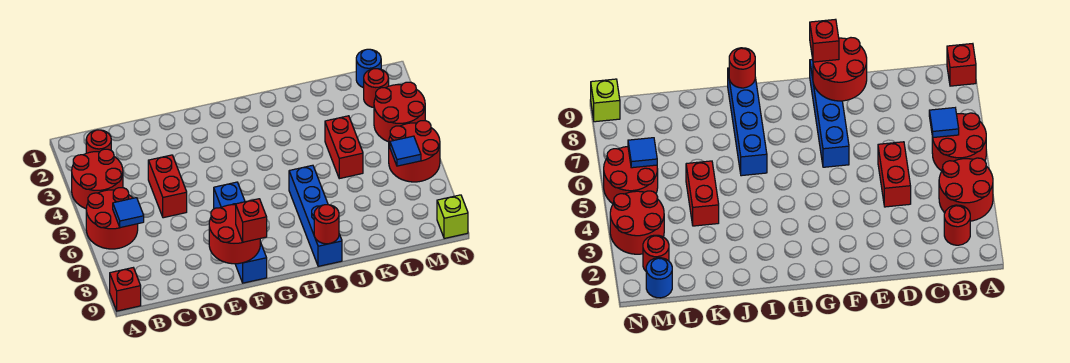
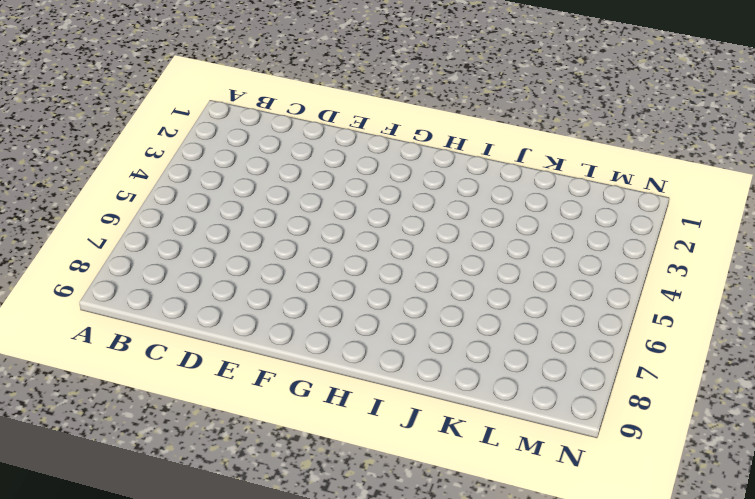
none -> red round brick A3:B4 level 1
none -> red round brick A5:B6 level 1
none -> red brick A9 level 1

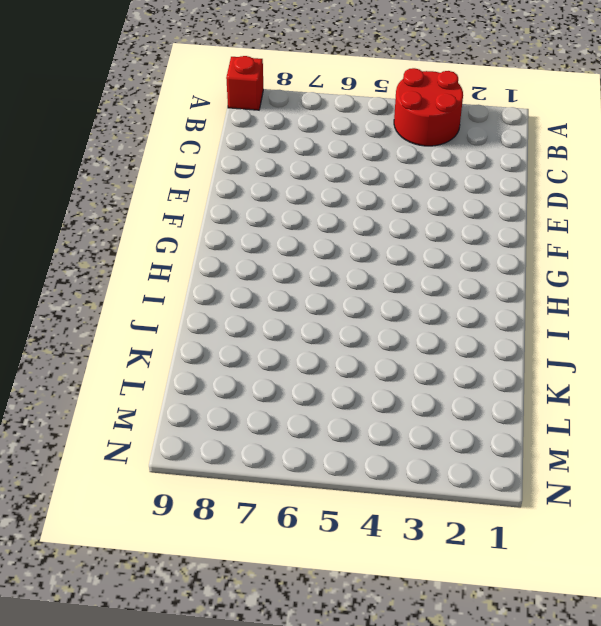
none -> red round brick A5:B6 level 1
none -> red round brick B2 level 1
none -> red brick D4:D5 level 1

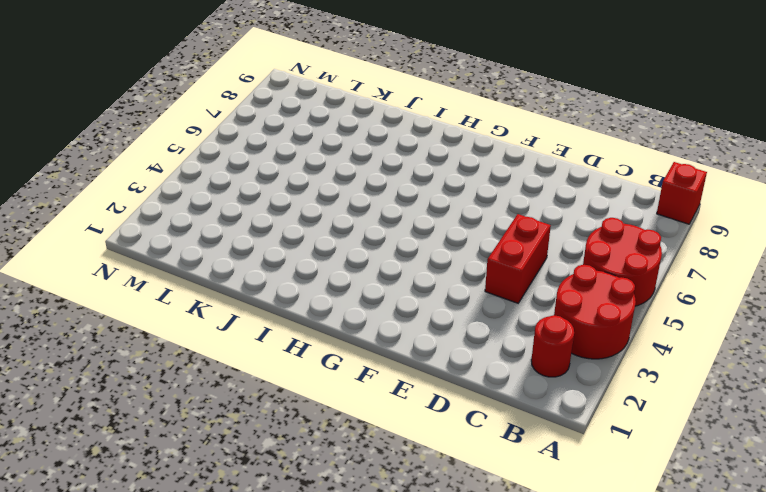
none -> blue brick F6:F9 level 1
none -> blue brick I6:I9 level 1
none -> red brick K4:K5 level 1

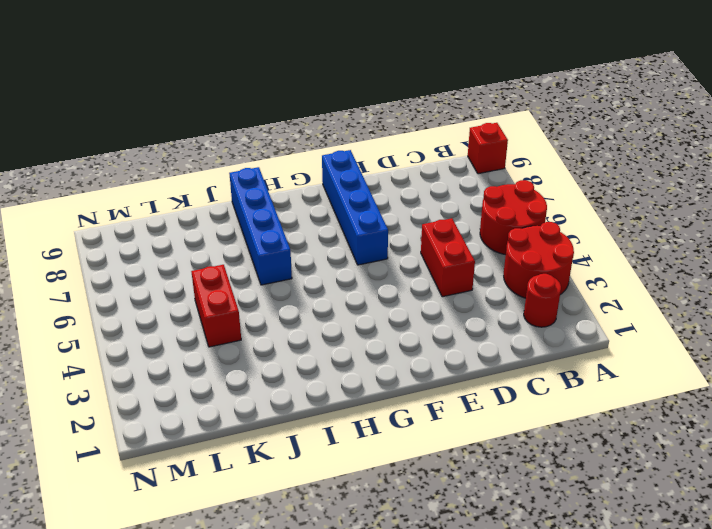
none -> blue round brick M1 level 1
none -> red round brick M2 level 1
none -> red round brick M3:N4 level 1

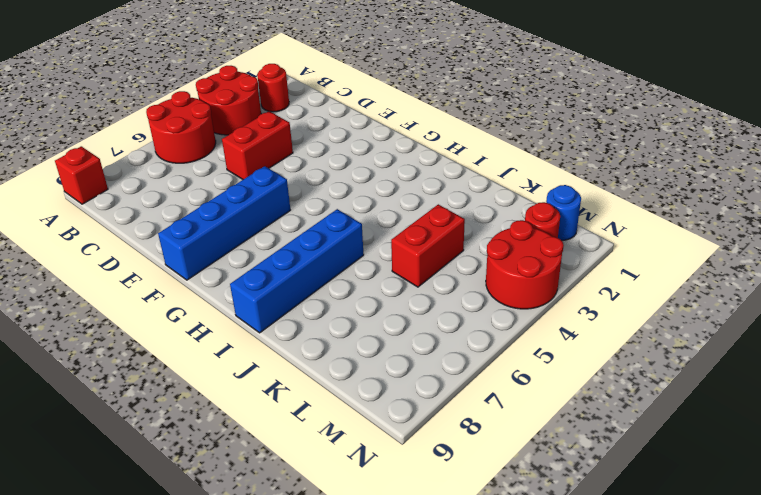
none -> red round brick M5:N6 level 1
none -> lime brick N9 level 1
none -> blue tile B6 level 2

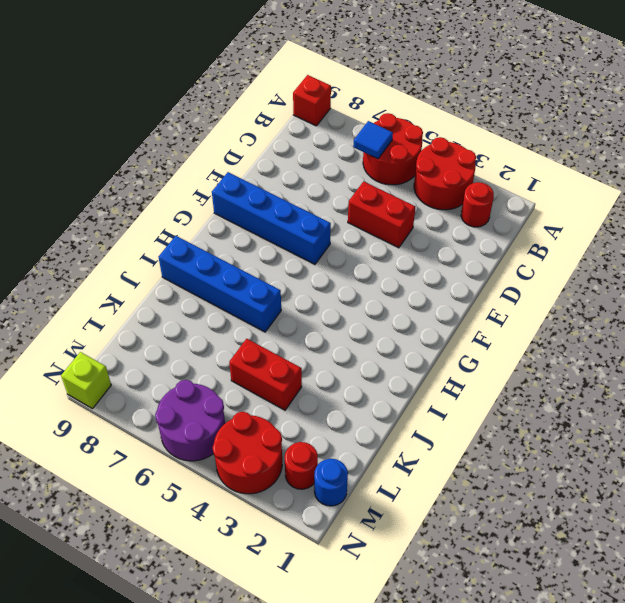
purple round brick M5:N6 level 1 -> red round brick M5:N6 level 1
none -> red round brick E8:F9 level 2
none -> red round brick I9 level 2
none -> blue tile M6 level 2

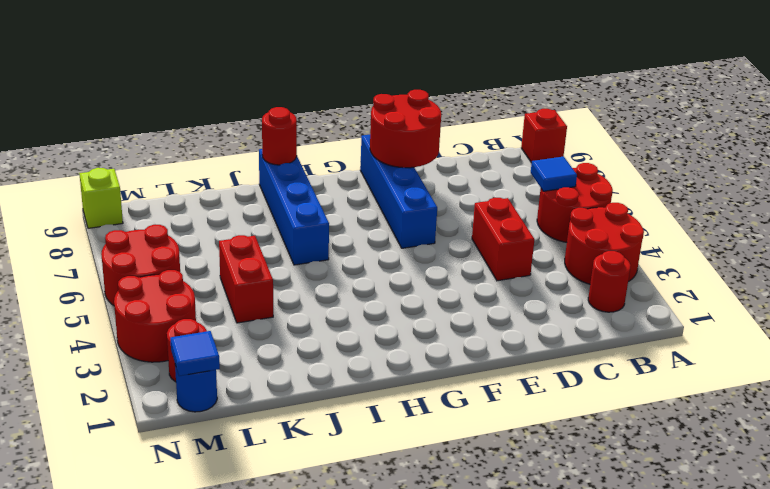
blue tile M1 level 2 -> blue tile M6 level 2
none -> red brick F9 level 3

